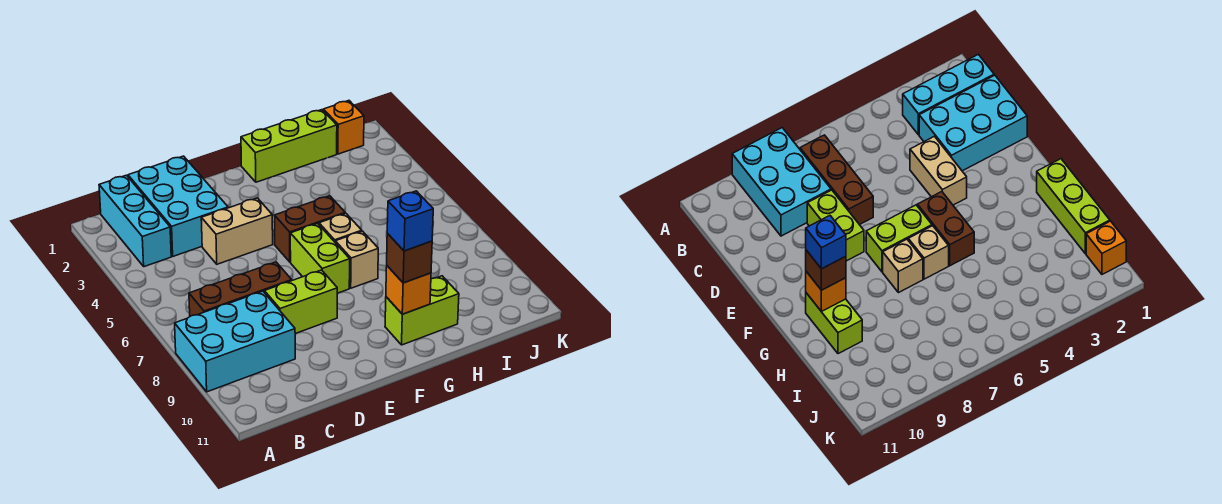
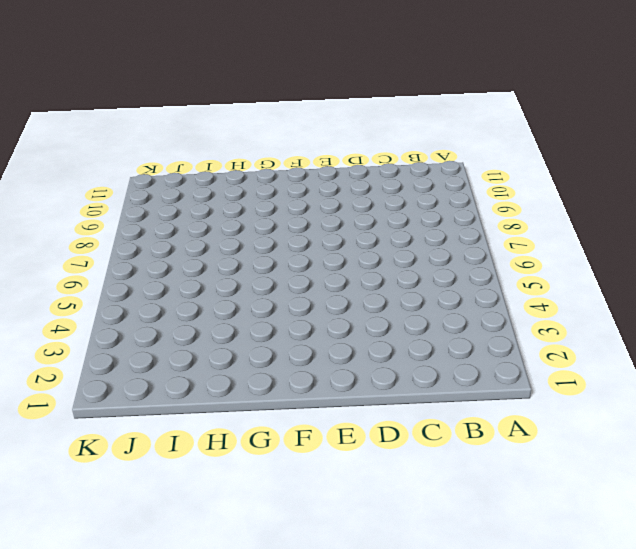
none -> cyan brick A8:C9 level 1
none -> cyan brick B1:B3 level 1
none -> brown brick B7:D7 level 1

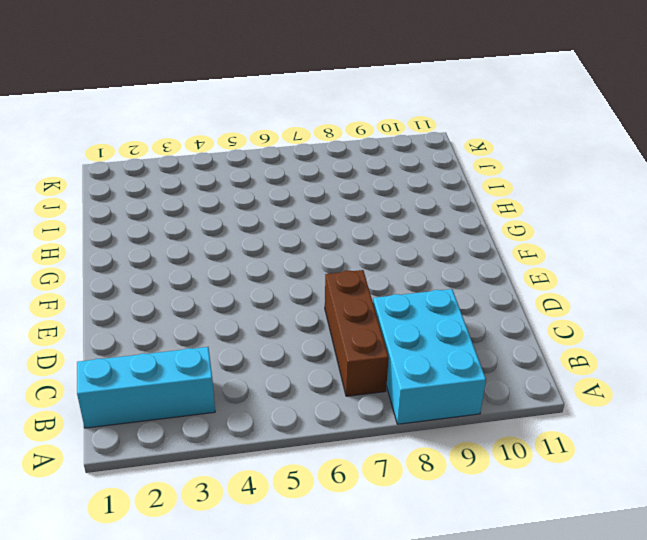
none -> cyan brick C1:D3 level 1
none -> tan brick D4:E4 level 1
none -> lime brick D8:E8 level 1

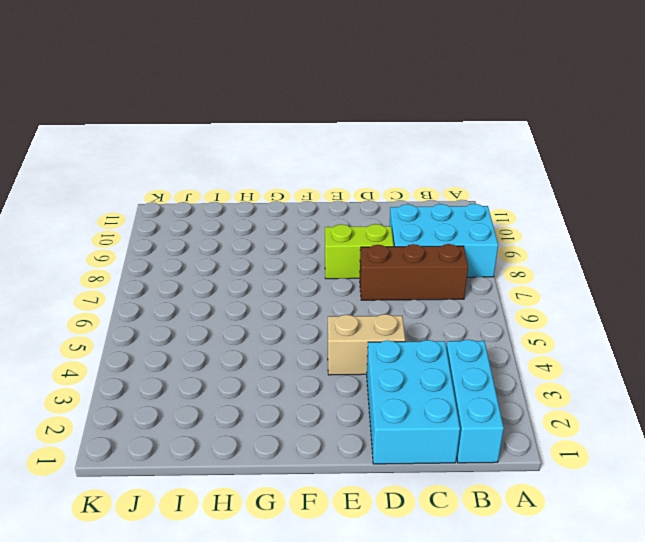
none -> brown brick F5:G5 level 1
none -> lime brick F6:F7 level 1
none -> lime brick G1:I1 level 1

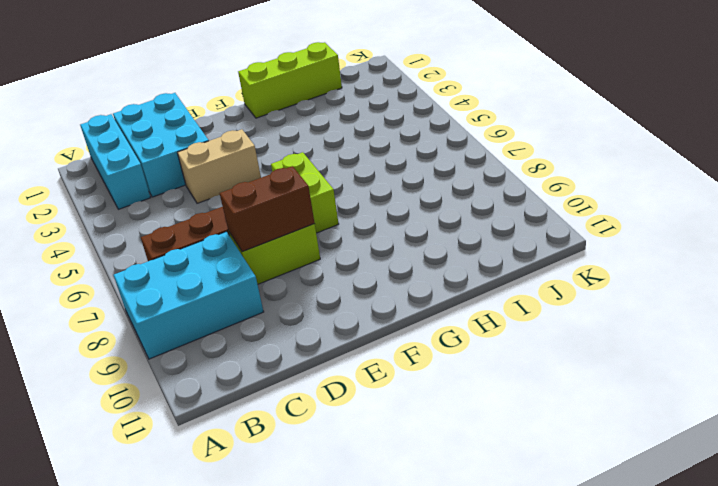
brown brick D8:E8 level 2 -> brown brick F5:G5 level 1
none -> tan brick G6 level 1
none -> tan brick G7 level 1
none -> lime brick G10:H10 level 1

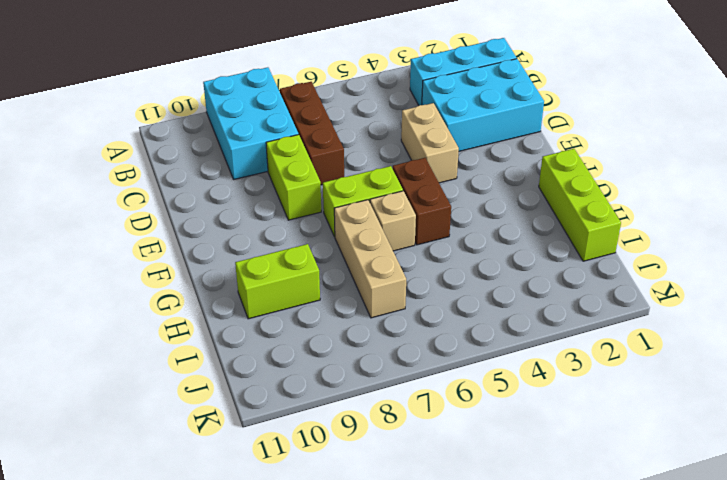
tan brick G7:I7 level 1 -> tan brick G7 level 1
lime brick H9:H10 level 1 -> lime brick G10:H10 level 1
none -> orange brick J1 level 1
none -> orange brick G10 level 2
none -> brown brick G10 level 3

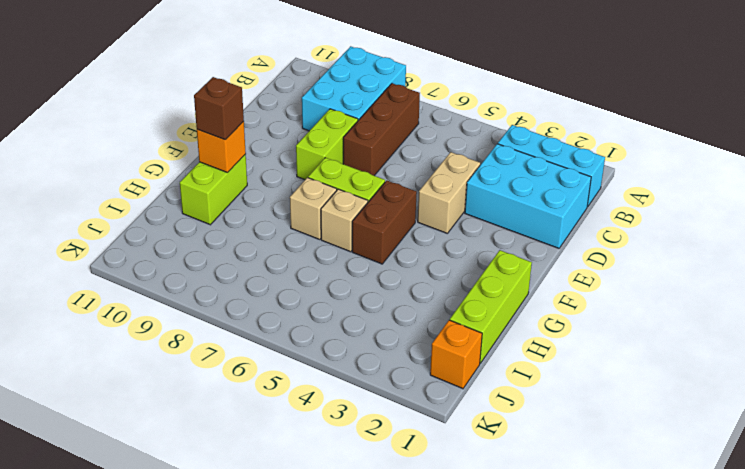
none -> blue brick G10 level 4

